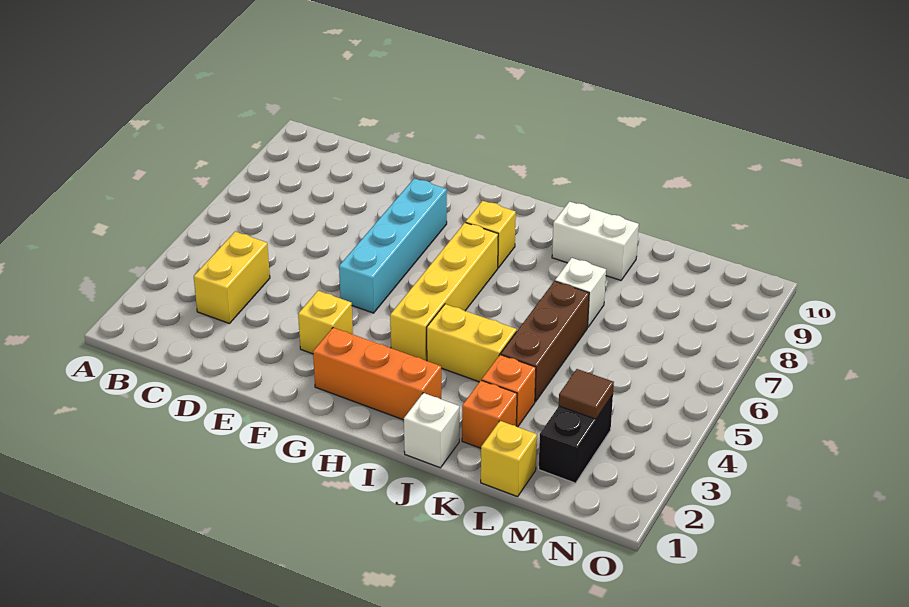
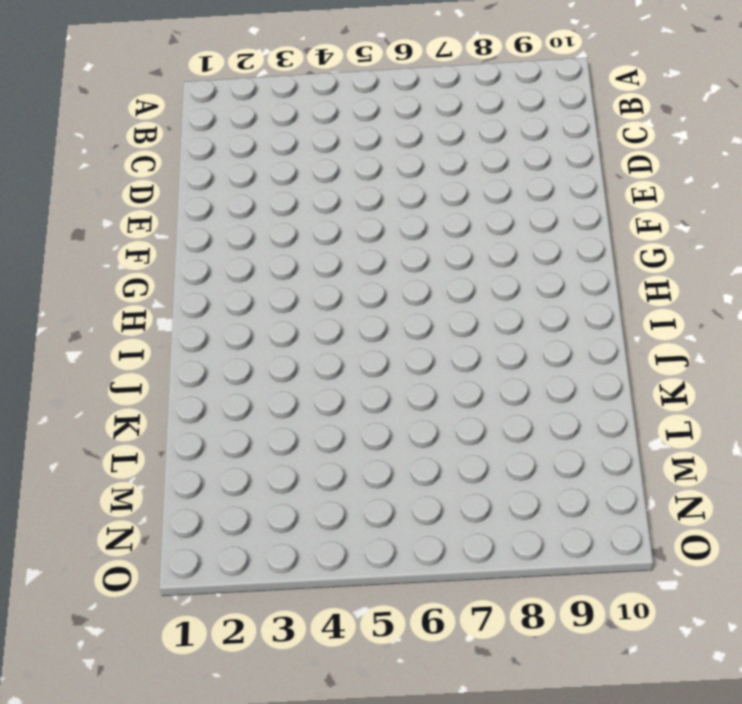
none -> yellow brick C3:C4 level 1
none -> yellow brick F3 level 1
none -> cyan brick F5:F8 level 1

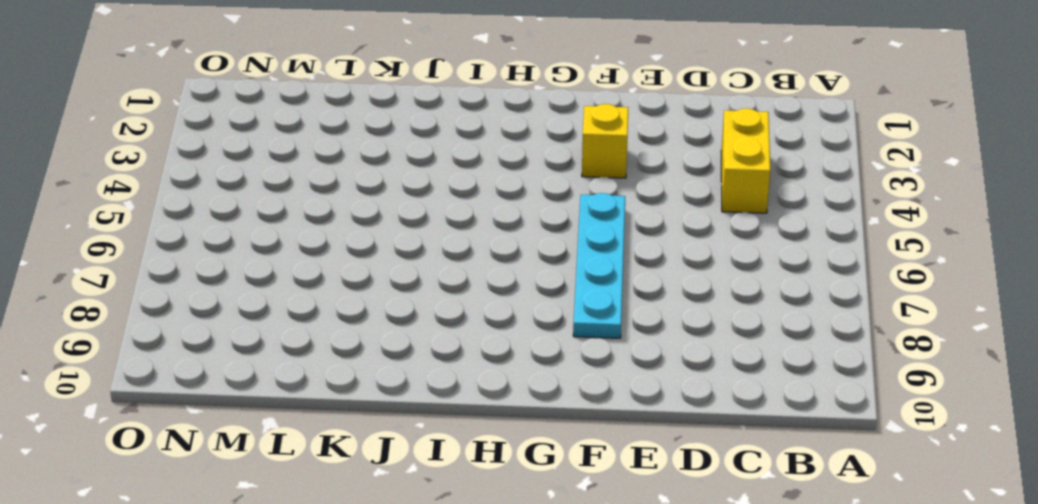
cyan plate F5:F8 level 1 -> cyan brick F5:F8 level 1
none -> orange brick G2:I2 level 1
none -> yellow brick H4:H7 level 1
none -> yellow brick H8 level 1

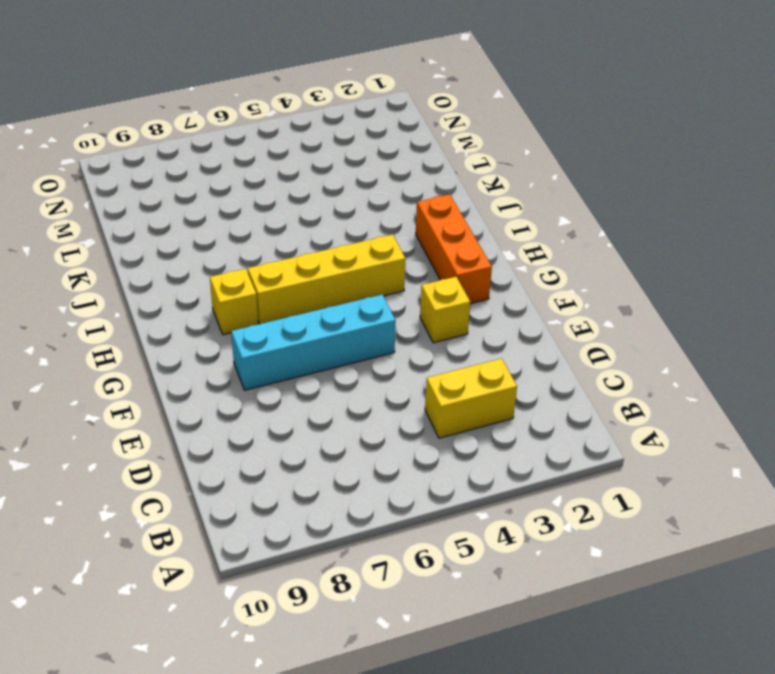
none -> yellow brick I4:J4 level 1
none -> white brick J1 level 1
none -> white brick J9:K9 level 1

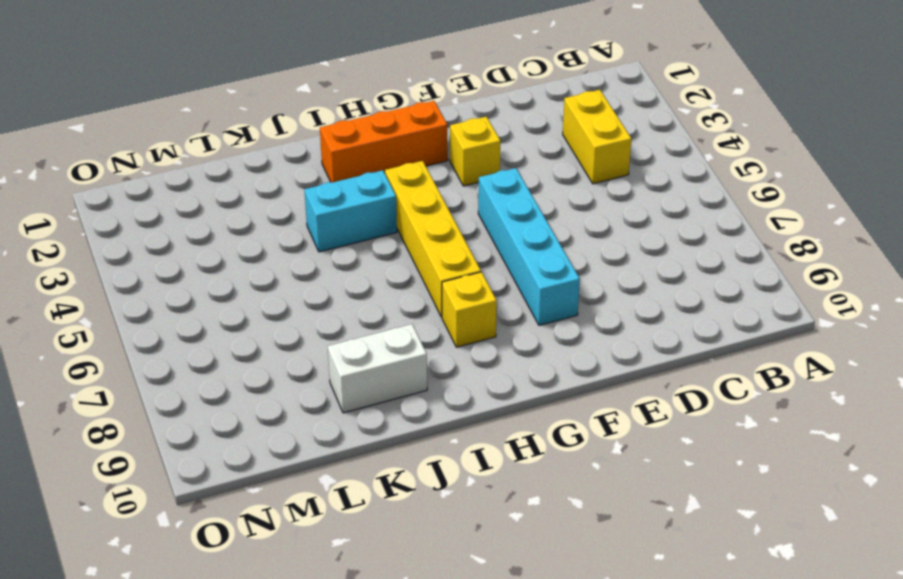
cyan brick I4:J4 level 1 -> yellow brick I4:J4 level 1
none -> white brick J1 level 1
none -> orange brick K2 level 1
none -> orange brick K3 level 1

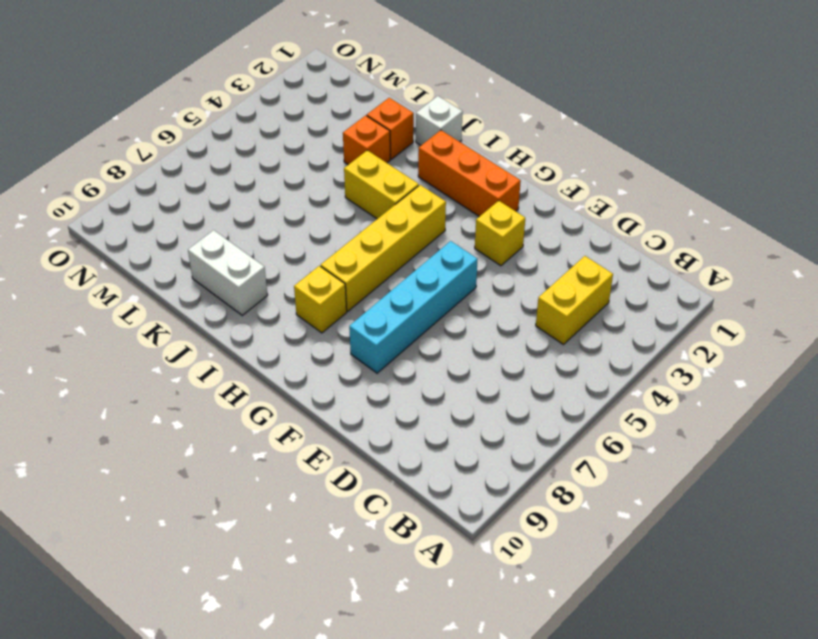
none -> brown brick K4:K6 level 1
none -> white brick K7 level 1
none -> yellow brick L1 level 1

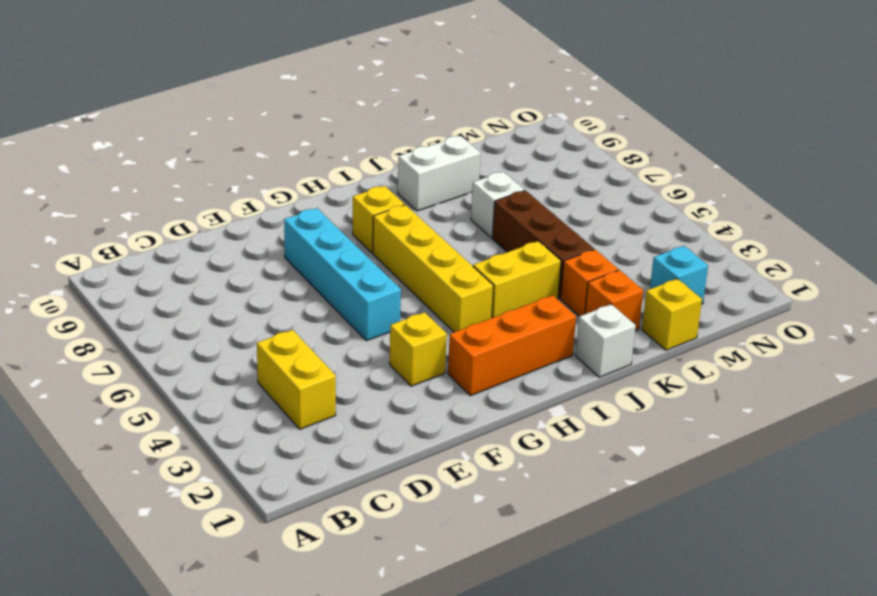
cyan brick M2 level 1 -> black brick M2:M3 level 1
none -> brown tile M3 level 2

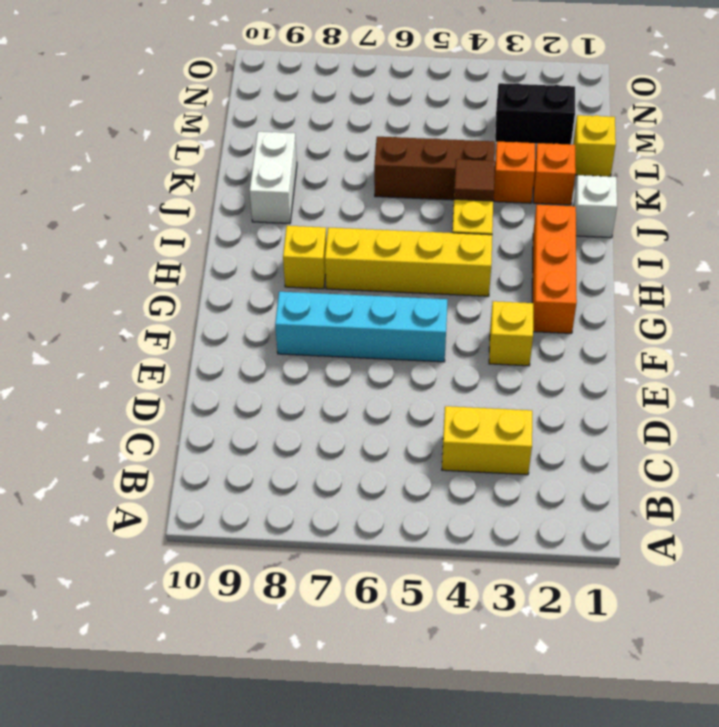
brown tile J4 level 2 -> brown tile M3 level 2
none -> white brick K7 level 1

